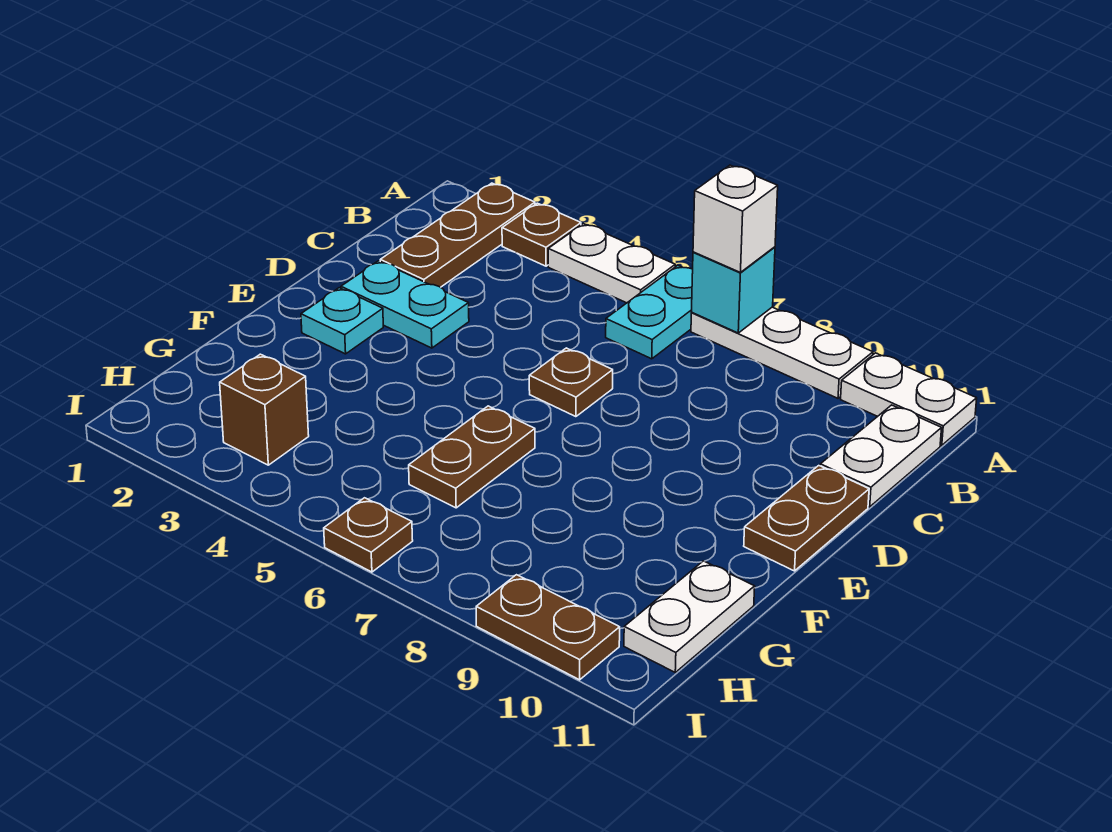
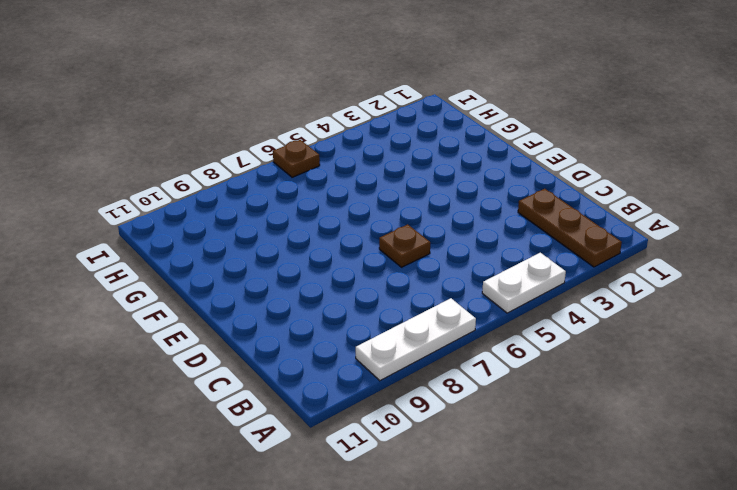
none -> brown plate A3 level 1
none -> cyan plate A6:B6 level 1
none -> white plate A10:A11 level 1

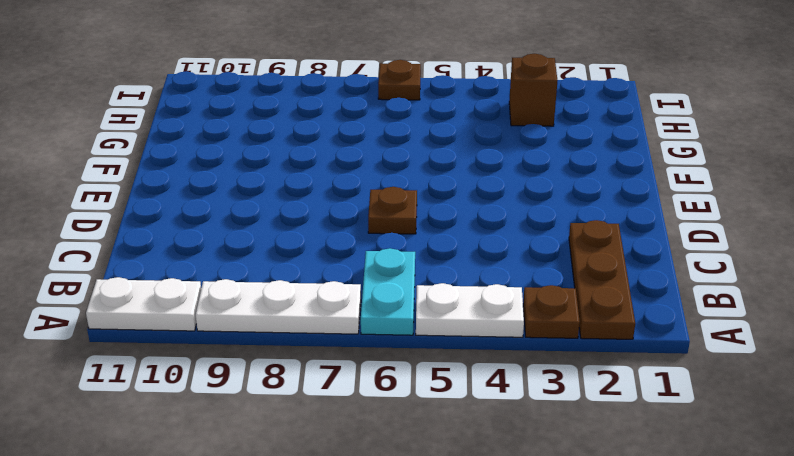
none -> white plate B11:C11 level 1
none -> cyan plate D2:D3 level 1
none -> brown plate D11:E11 level 1

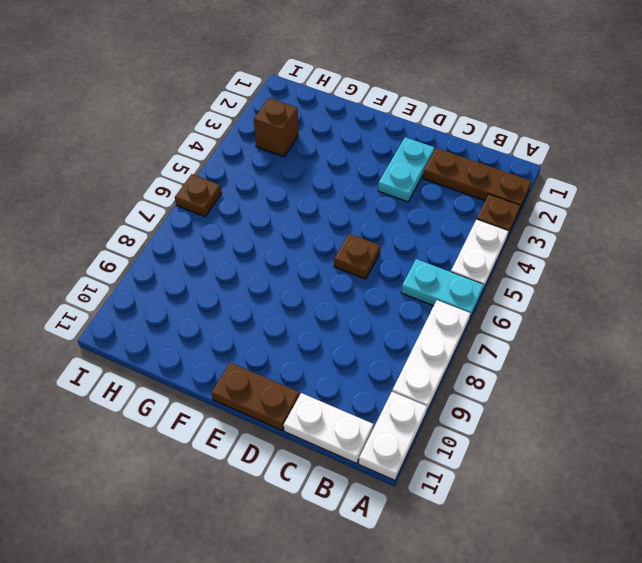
none -> cyan plate E2 level 1
none -> brown plate F6:G6 level 1
none -> white plate G11:H11 level 1

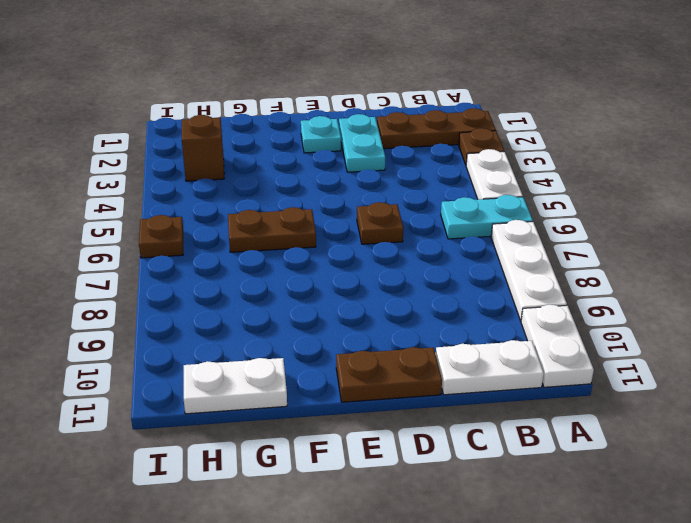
none -> brown plate I9:I10 level 1
none -> cyan brick A7 level 2
none -> white brick A7 level 3

